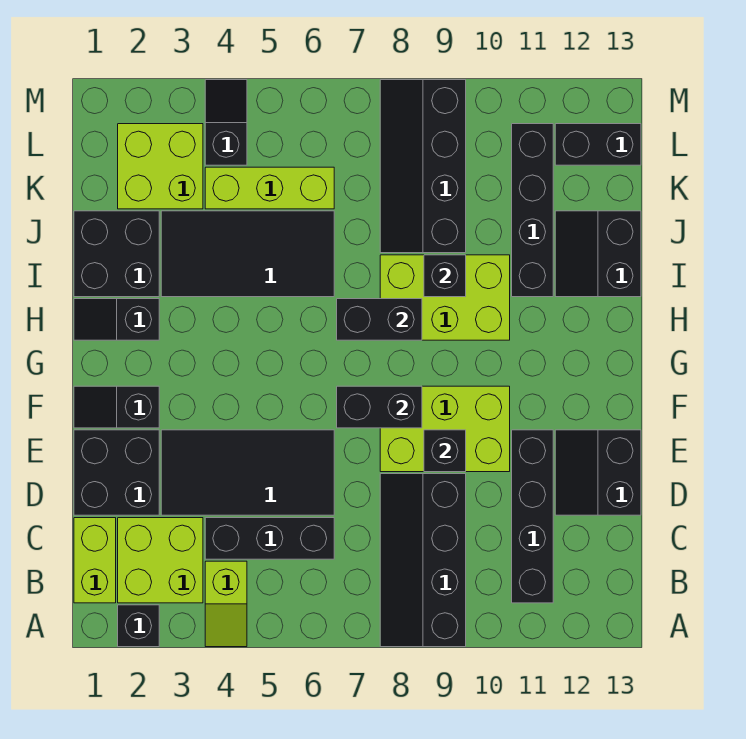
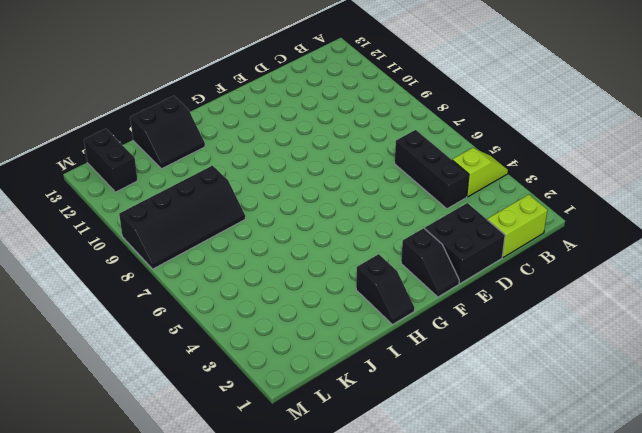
none -> black brick A2 level 1
none -> black slope A8:D9 level 1 top 9
none -> lime brick B2:C3 level 1

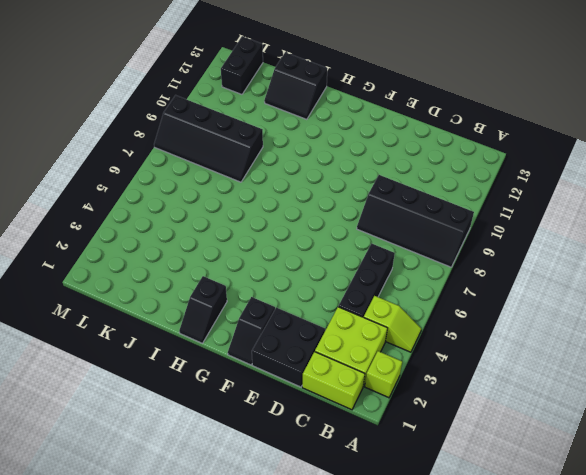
lime brick A2 level 1 -> black brick A2 level 1
none -> black brick B11:E11 level 1
none -> black tile D3:E6 level 1
none -> black slope D12:E13 level 1 top 13

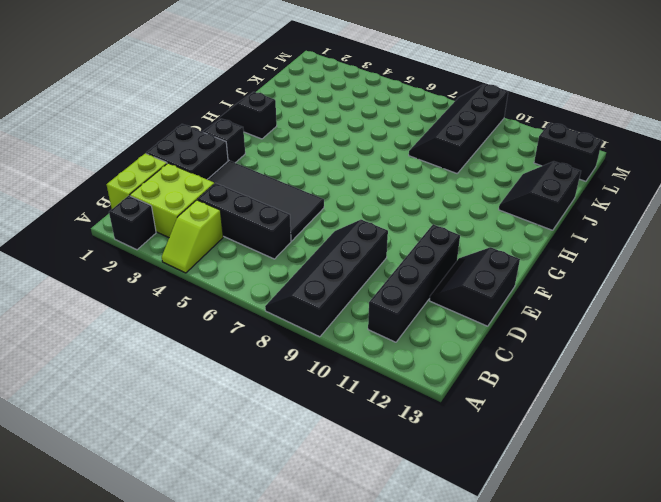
none -> lime brick E8:F10 level 1
none -> lime brick H8:I10 level 1
none -> black brick I1:J2 level 1

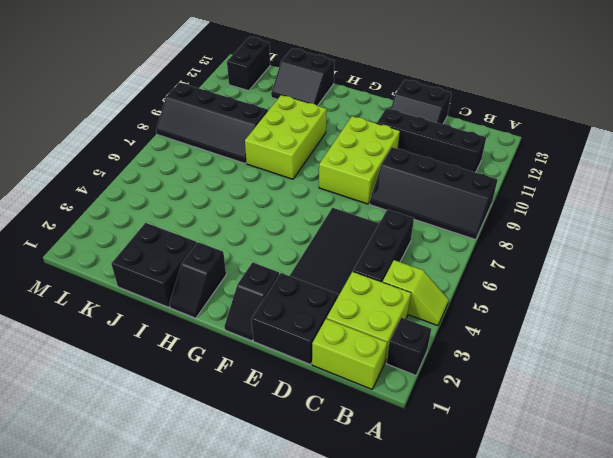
none -> black tile I3:J6 level 1
none -> black brick I11:L11 level 1
none -> lime brick K2:L3 level 1

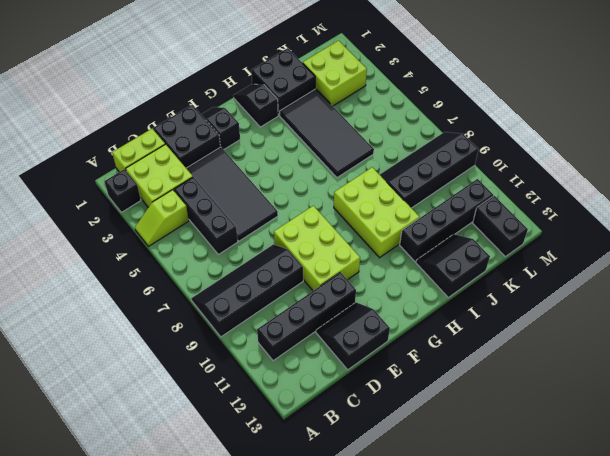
none -> lime brick K4:K6 level 1
none -> black slope L4:M4 level 1 top L
none -> black brick E9 level 2

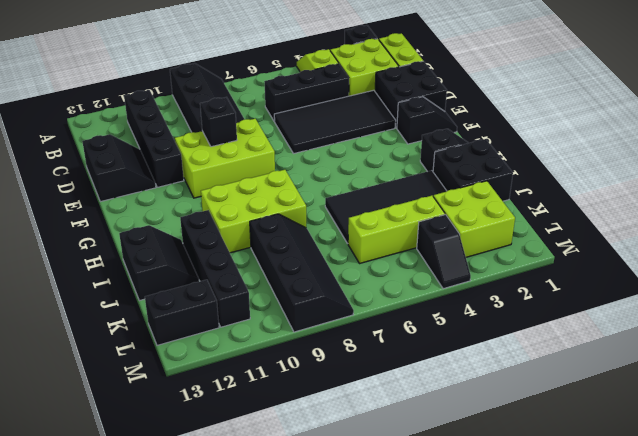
none -> black brick F7:F8 level 2
none -> black brick H7:H8 level 2
none -> black brick I9 level 2

